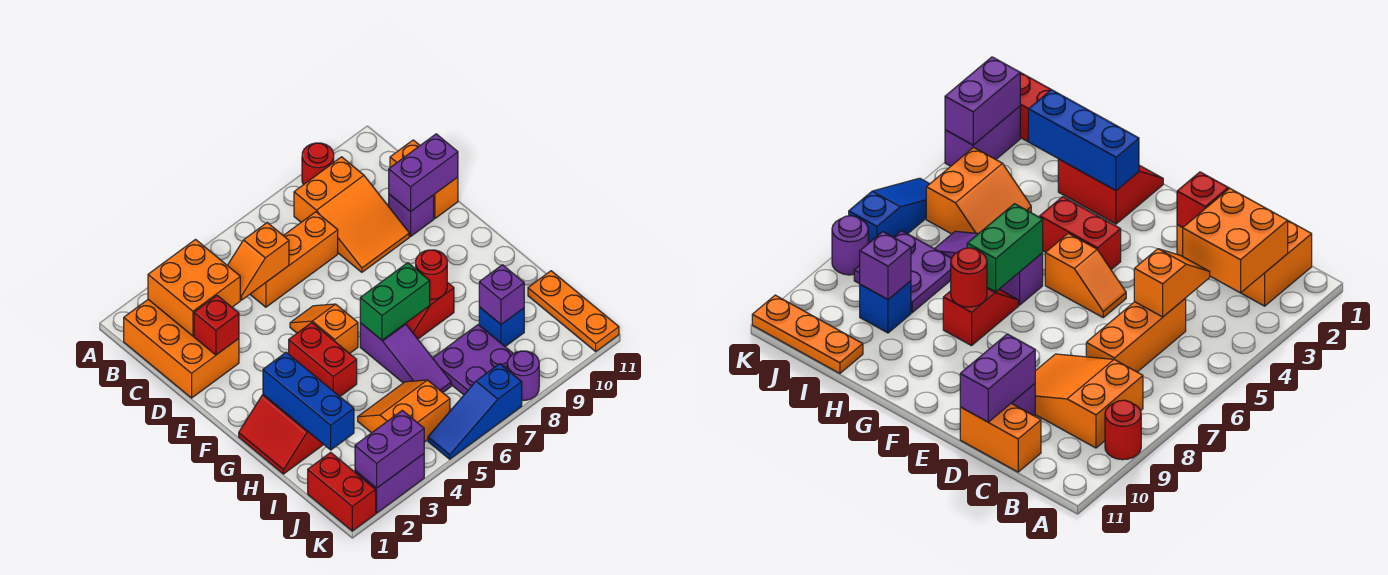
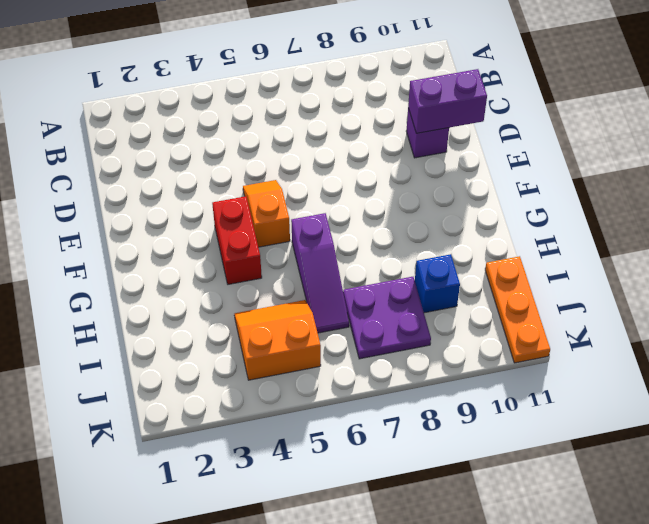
none -> red round brick A9 level 1
none -> orange brick B1:D2 level 1
none -> orange slope B8:D9 level 1 top B

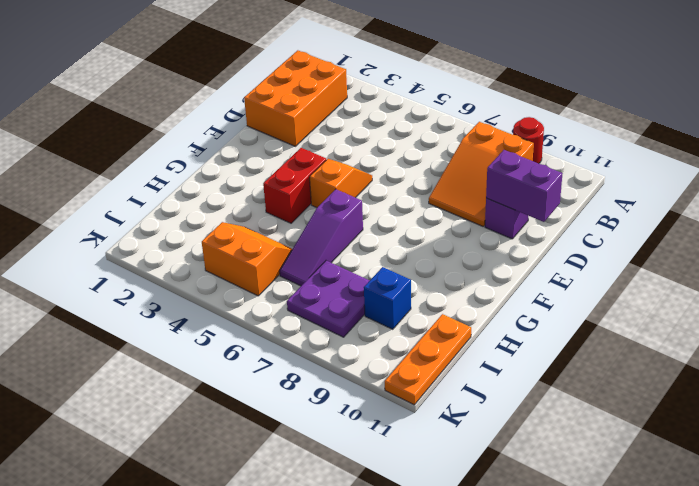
none -> orange brick C5:C7 level 1
none -> orange brick C11:D11 level 1
none -> red slope G1:H2 level 1 top 2

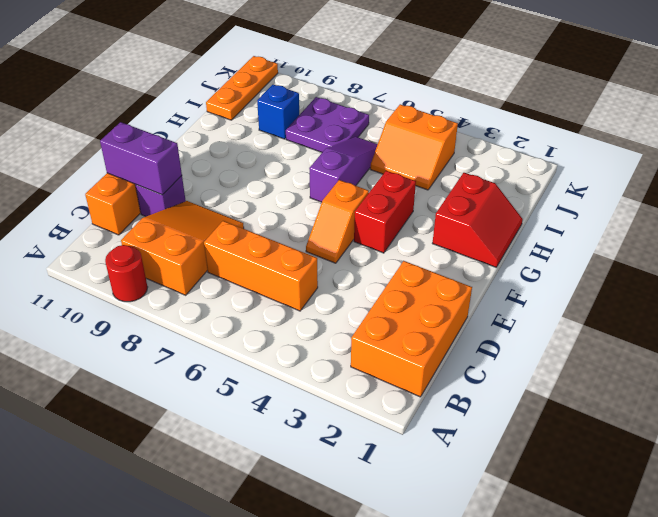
none -> red slope G7:G8 level 1 top 8
none -> red brick J1:K1 level 1
none -> purple brick K2:K3 level 1

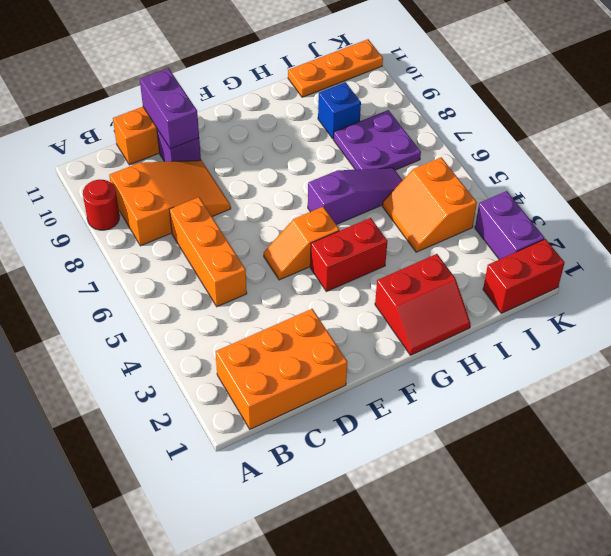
none -> red slope G7:G8 level 1 top 8
none -> blue slope K5:K7 level 1 top 7
none -> purple round brick K8 level 1

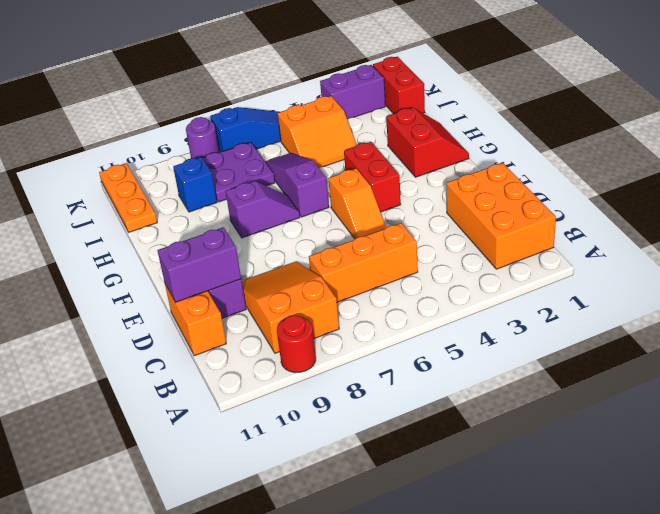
purple slope G7:G8 level 1 top 8 -> red slope G7:G8 level 1 top 8
none -> orange brick B2:C3 level 2
none -> orange slope C4:C5 level 2 top 5
none -> red brick D2 level 2

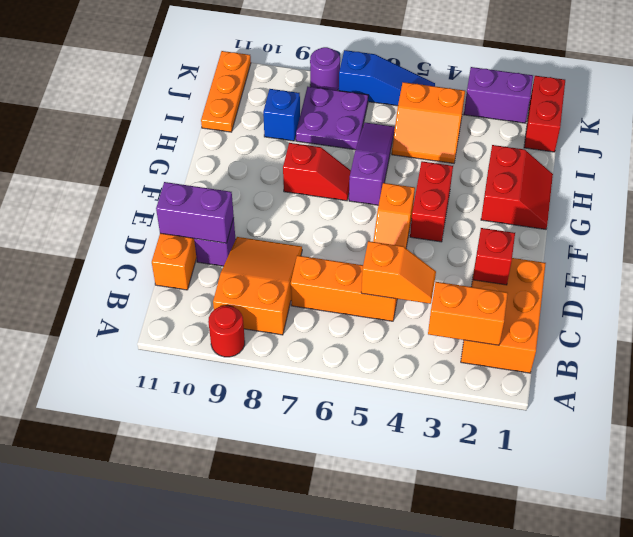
orange brick B2:B3 level 2 -> orange brick B2:C3 level 2
none -> blue brick G2:I2 level 2
none -> green brick G6:G7 level 2
none -> red round brick G8 level 2

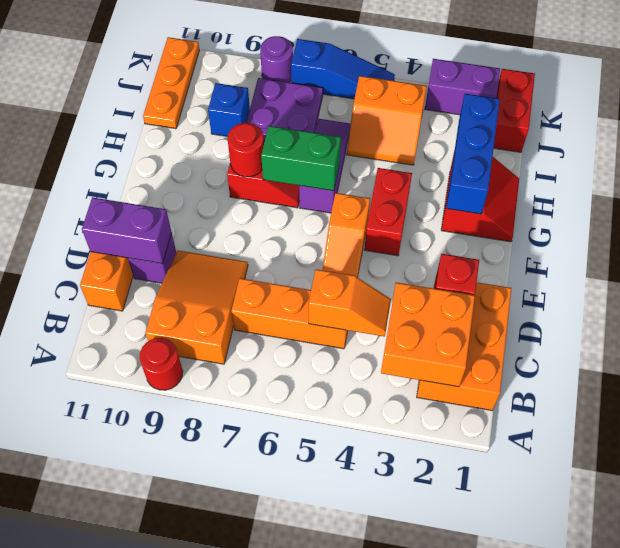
none -> purple brick I9 level 2
none -> purple brick K2:K3 level 2

